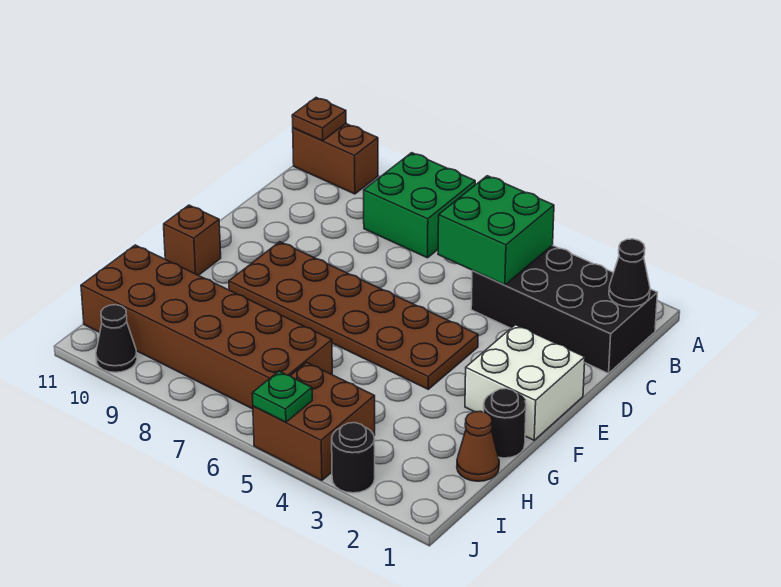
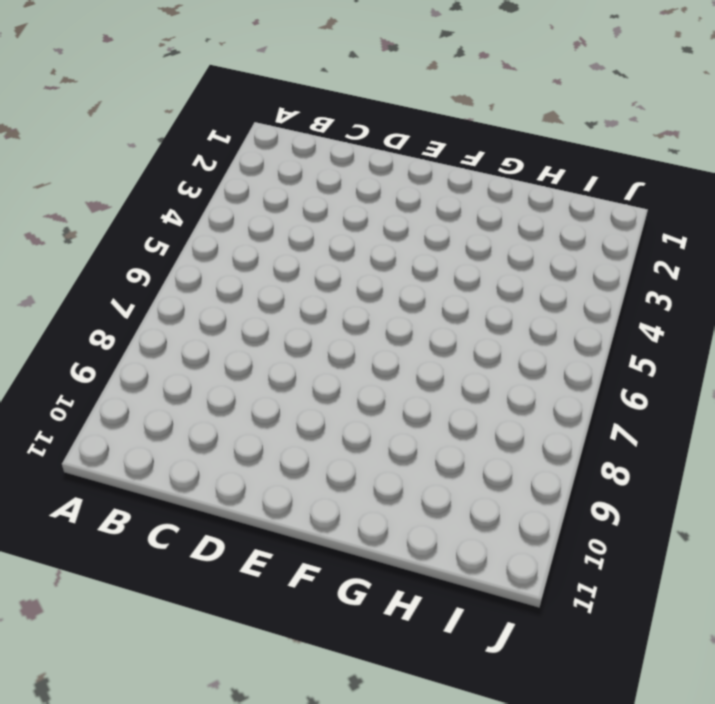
none -> green brick A7:B8 level 1
none -> brown brick A10:A11 level 1
none -> black brick B1:C4 level 1

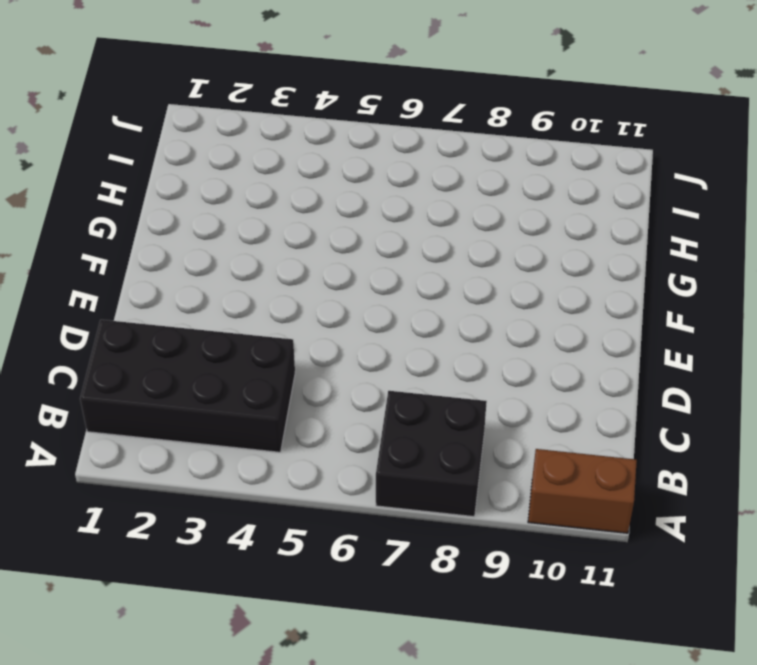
black brick A7:B8 level 1 -> green brick A7:B8 level 1
none -> white brick E1:F2 level 1
none -> brown plate E4:F9 level 1
none -> brown brick F11 level 1

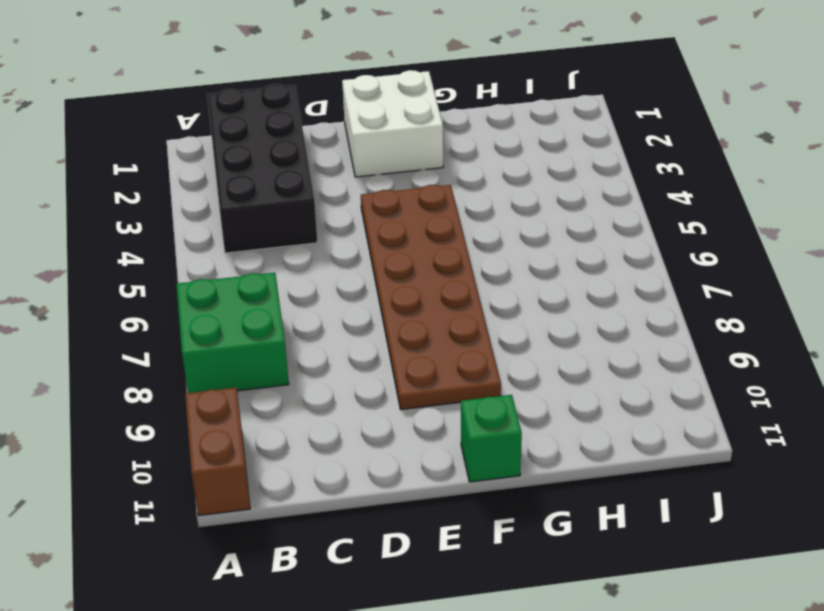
green brick F11 level 1 -> brown brick F11 level 1
none -> black round brick G1 level 1
none -> brown cone H1 level 1
none -> brown brick H6:I11 level 1

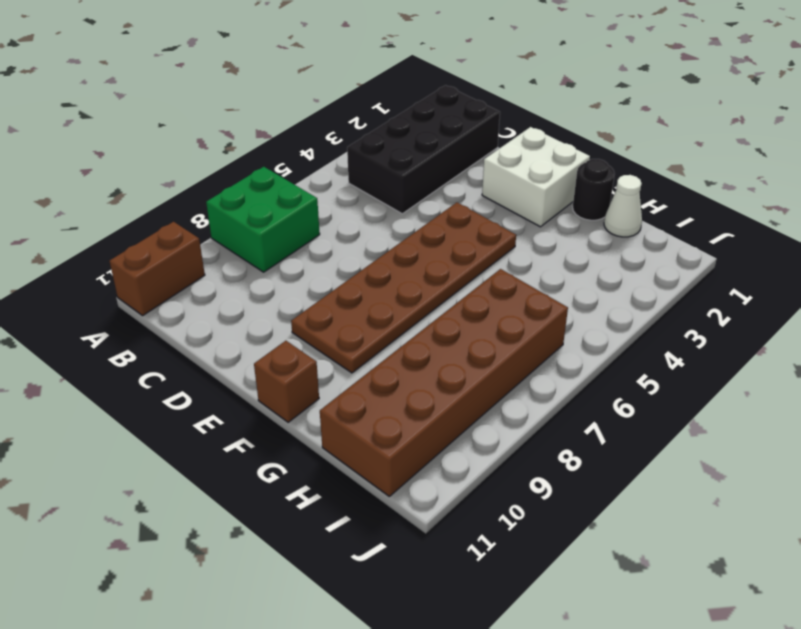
white cone H1 level 1 -> brown cone H1 level 1
none -> brown brick I4:J5 level 1
none -> black round brick J3 level 1
none -> black cone J10 level 1

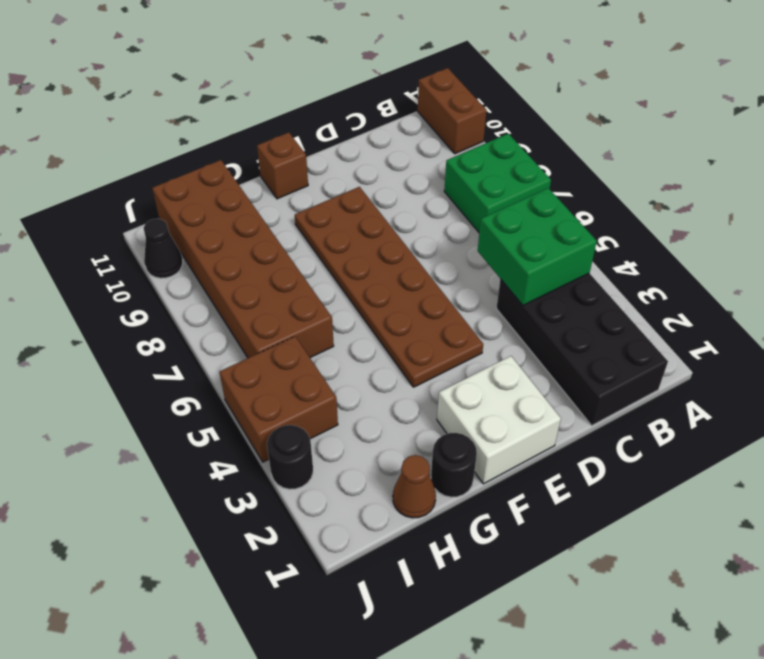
none -> brown plate A11 level 2
none -> black cone B1 level 2
none -> green plate J5 level 2

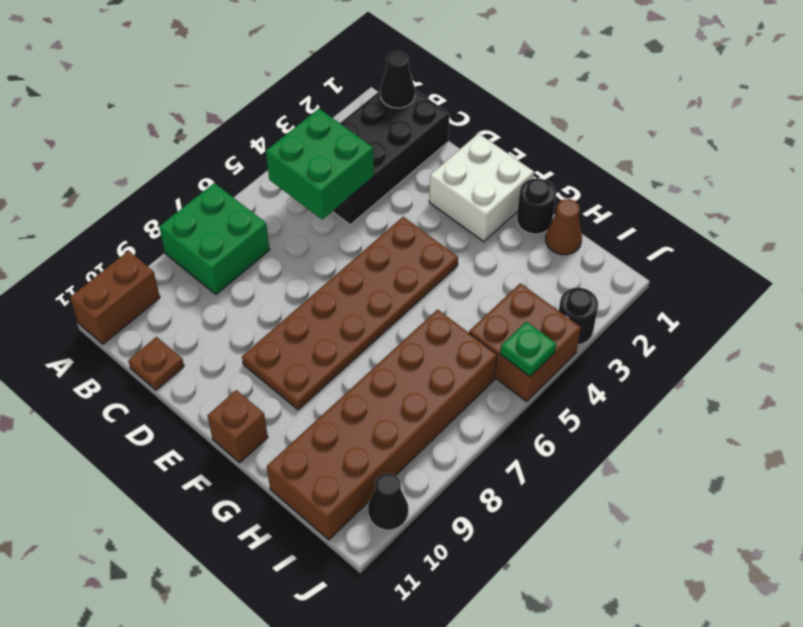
brown plate C11 level 1 -> brown plate A11 level 2

